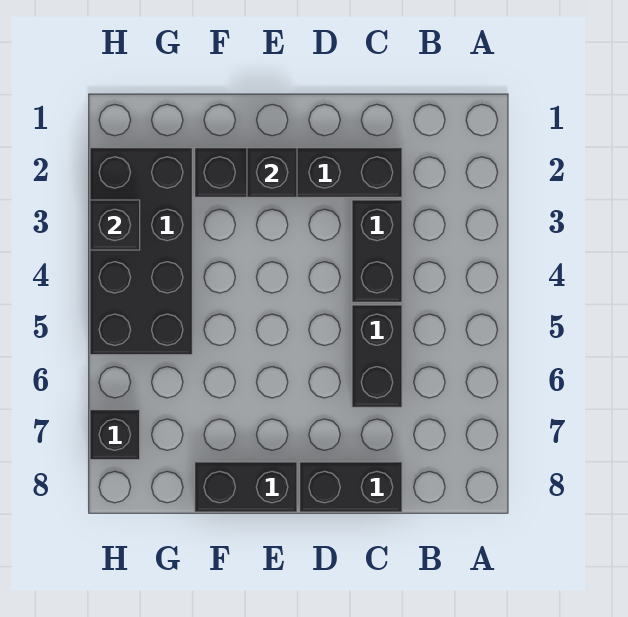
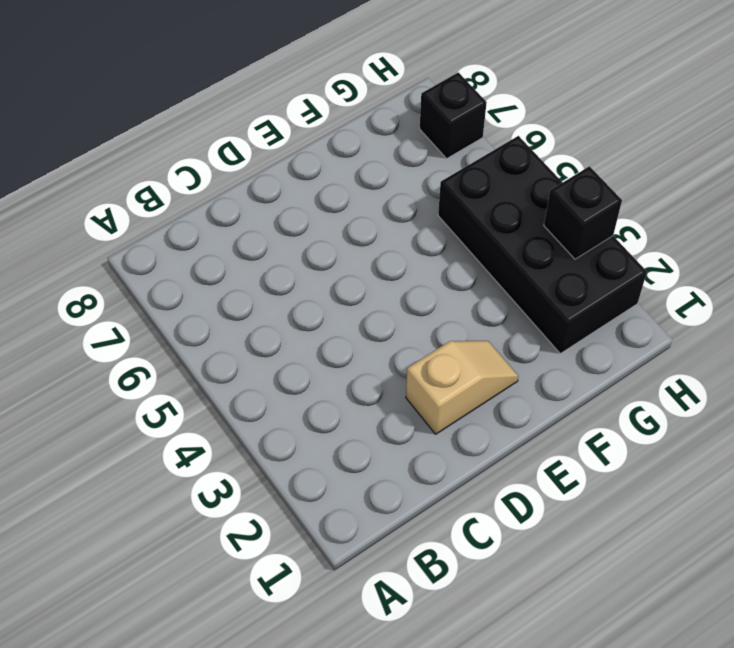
tan slope D2:E2 level 1 top D -> black brick C2:F2 level 1
none -> black brick C3:C4 level 1
none -> black brick C5:C6 level 1

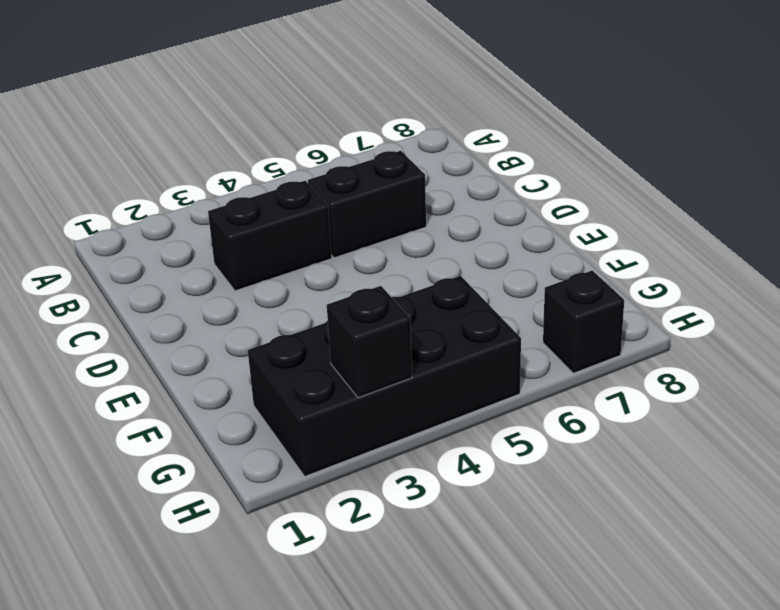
none -> black brick C2:F2 level 1
none -> black brick C8:D8 level 1

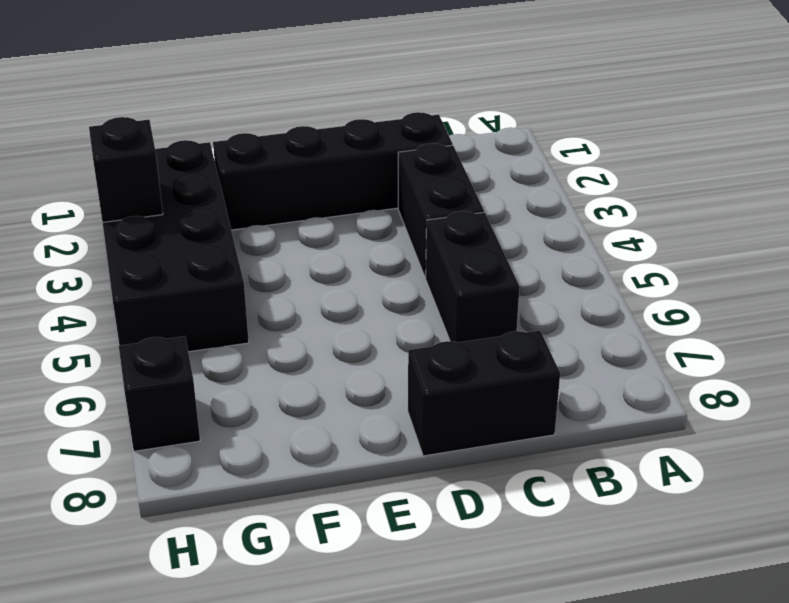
none -> black brick E8:F8 level 1
none -> black brick E2 level 2

